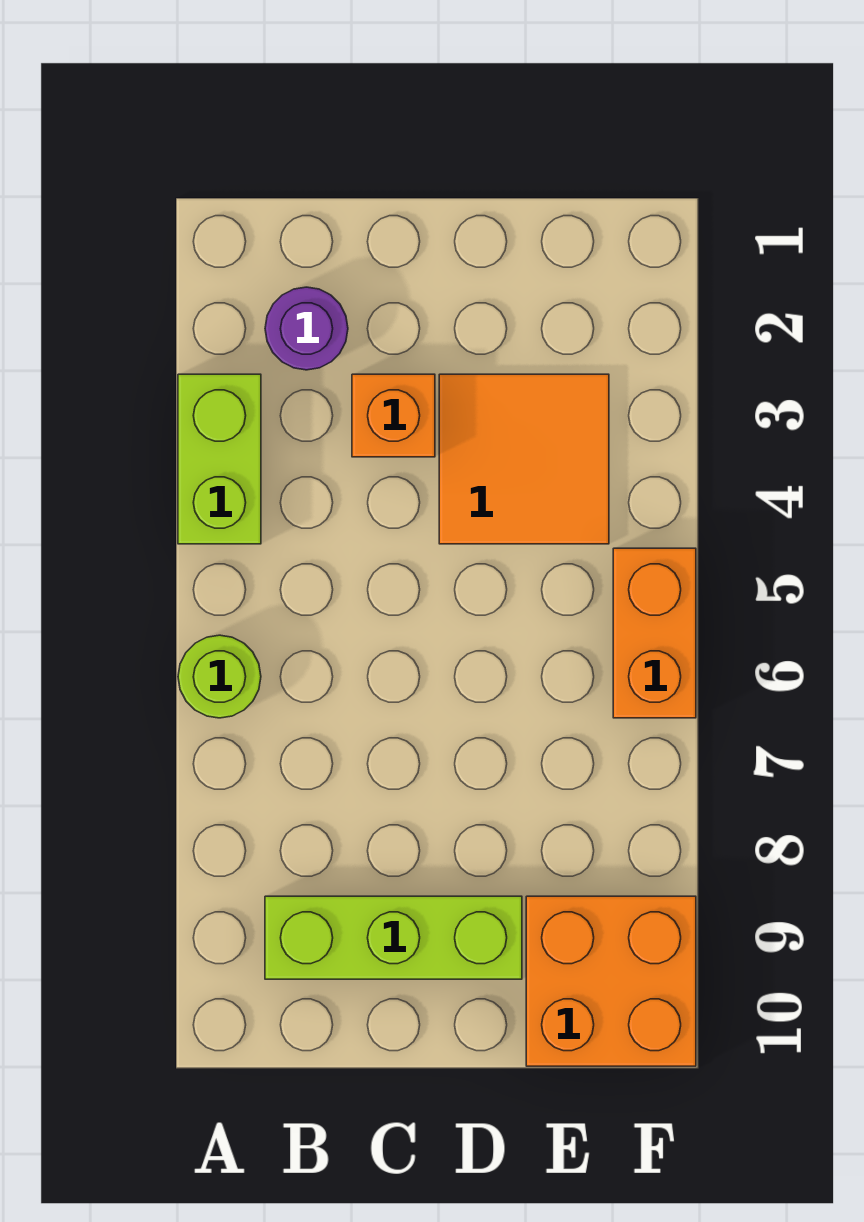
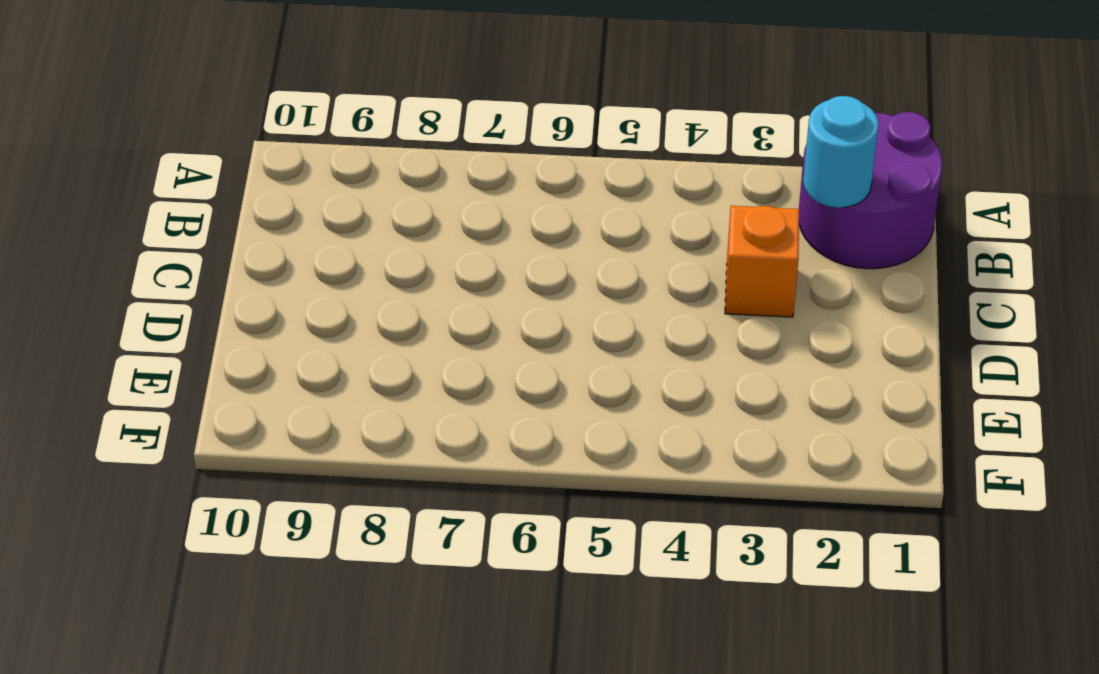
purple round brick A1:B2 level 1 -> purple round brick B2 level 1
cyan round brick B2 level 2 -> none
none -> lime brick A3:A4 level 1
none -> lime round brick A6 level 1

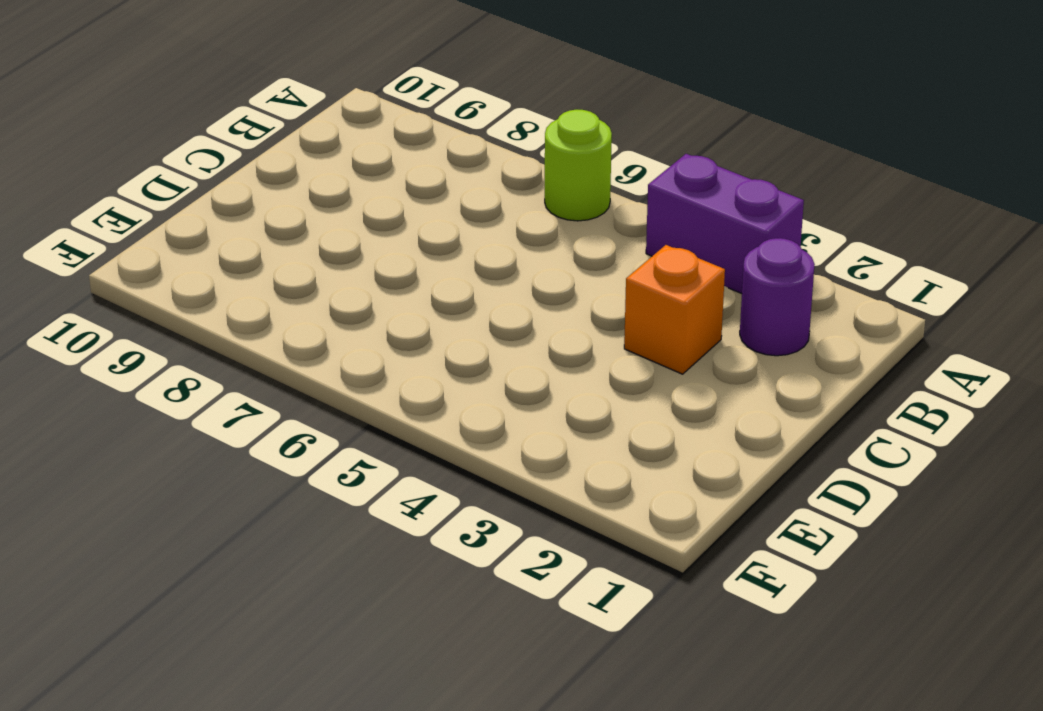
purple brick A3:A4 level 1 -> lime brick A3:A4 level 1
none -> lime brick B9:D9 level 1
none -> orange tile D3:E4 level 1

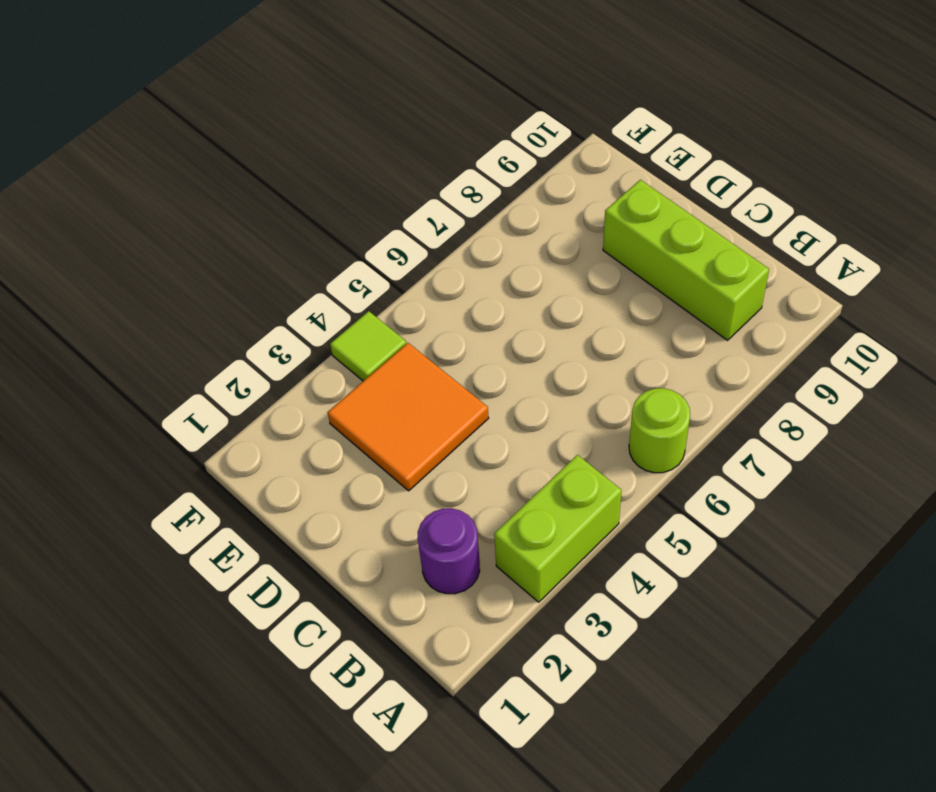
lime tile F4 level 1 -> none
none -> orange brick C3 level 1
none -> orange brick E9:F10 level 1

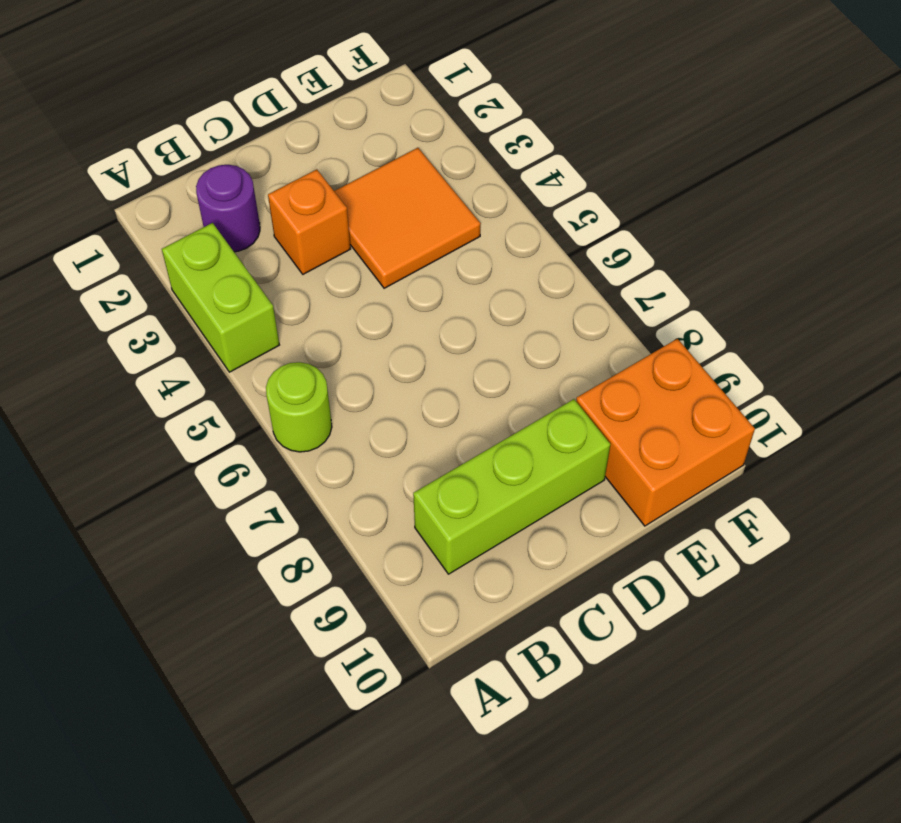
none -> orange brick F5:F6 level 1

